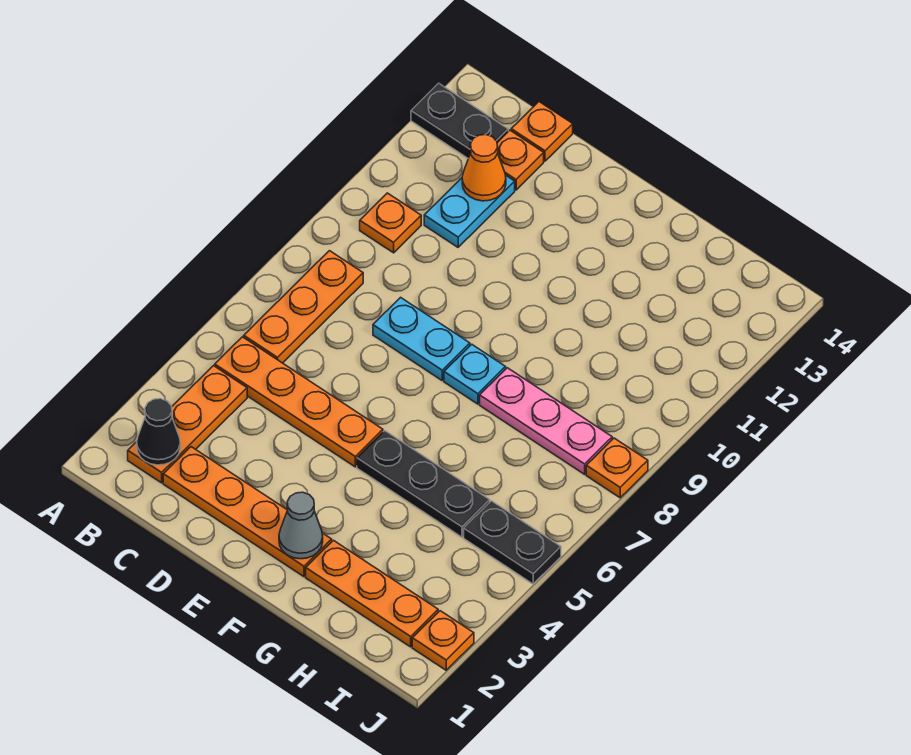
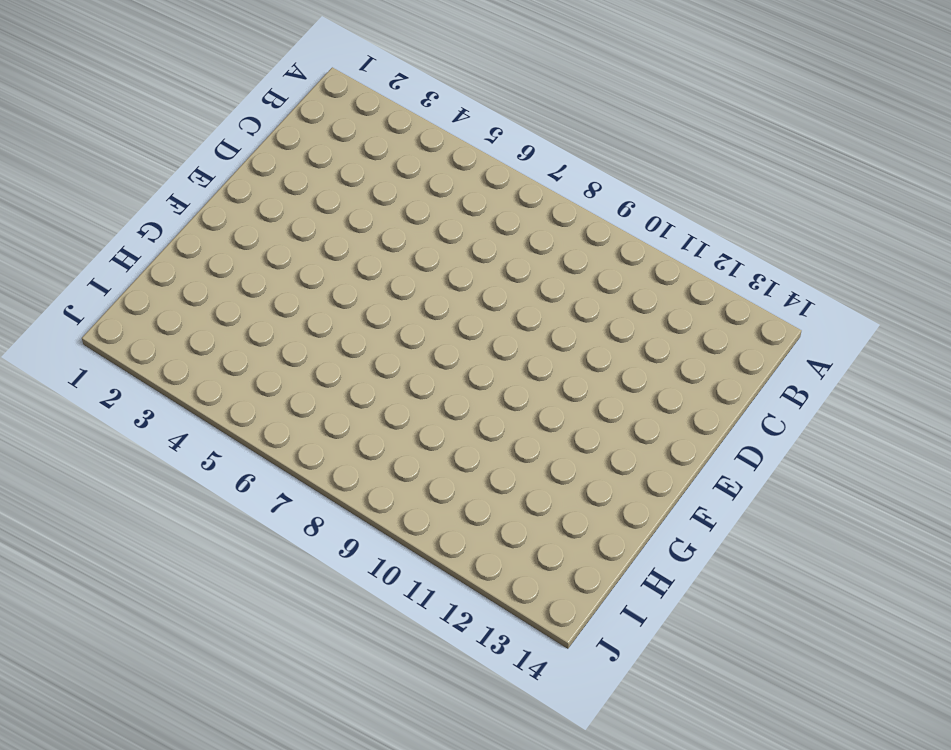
none -> black plate A13:B13 level 1
none -> orange plate B2:B4 level 1
none -> orange plate B5:E5 level 1

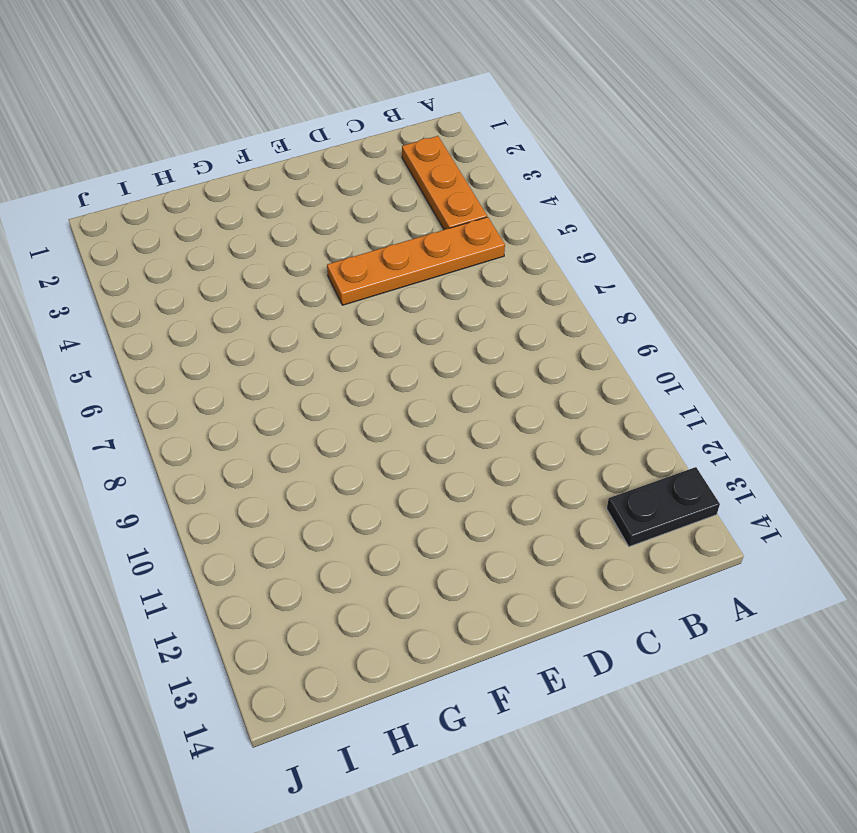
none -> orange plate B6:B8 level 1
none -> orange plate B10 level 1
none -> orange plate C2:F2 level 1

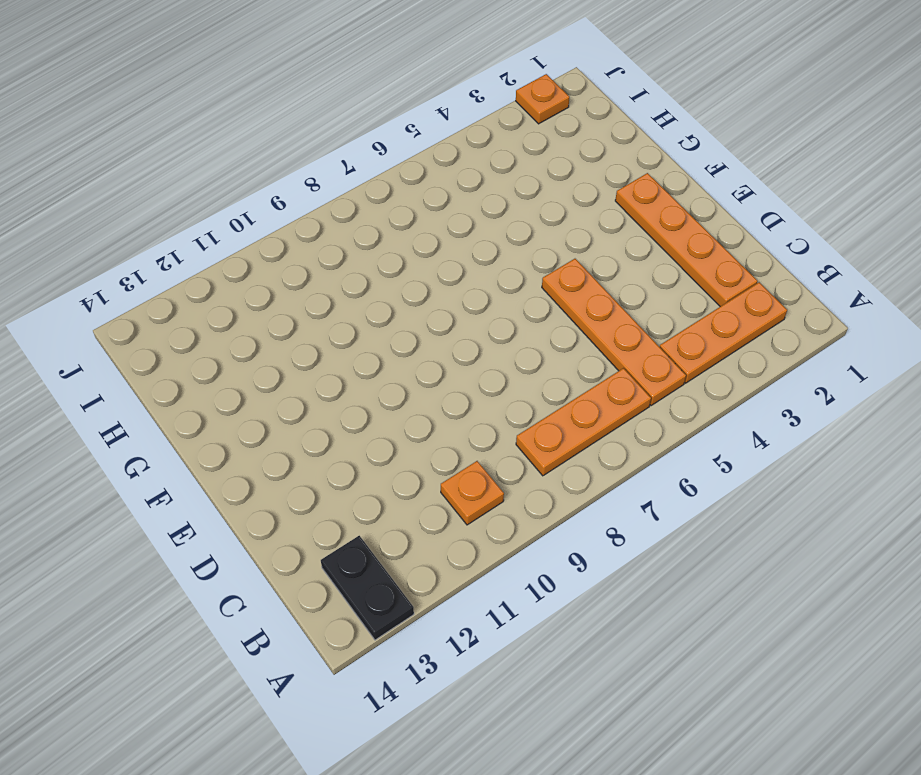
none -> cyan plate C11:C12 level 1
none -> orange plate C13 level 1
none -> orange plate C14 level 1

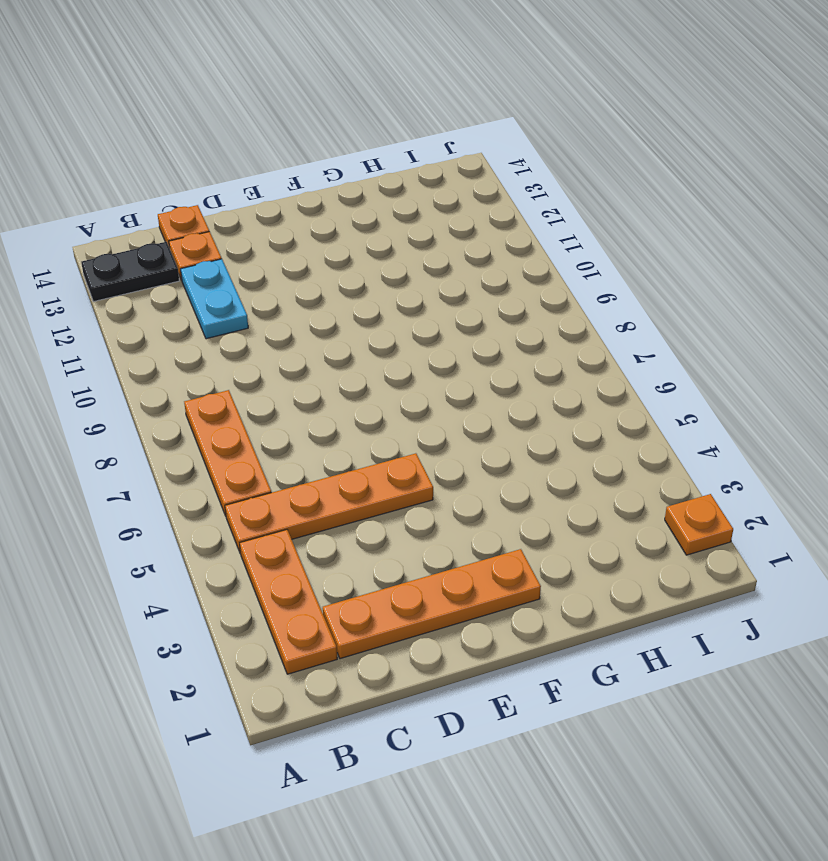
none -> orange plate B10 level 1
none -> cyan plate D8:E8 level 1
none -> black plate F5:H5 level 1

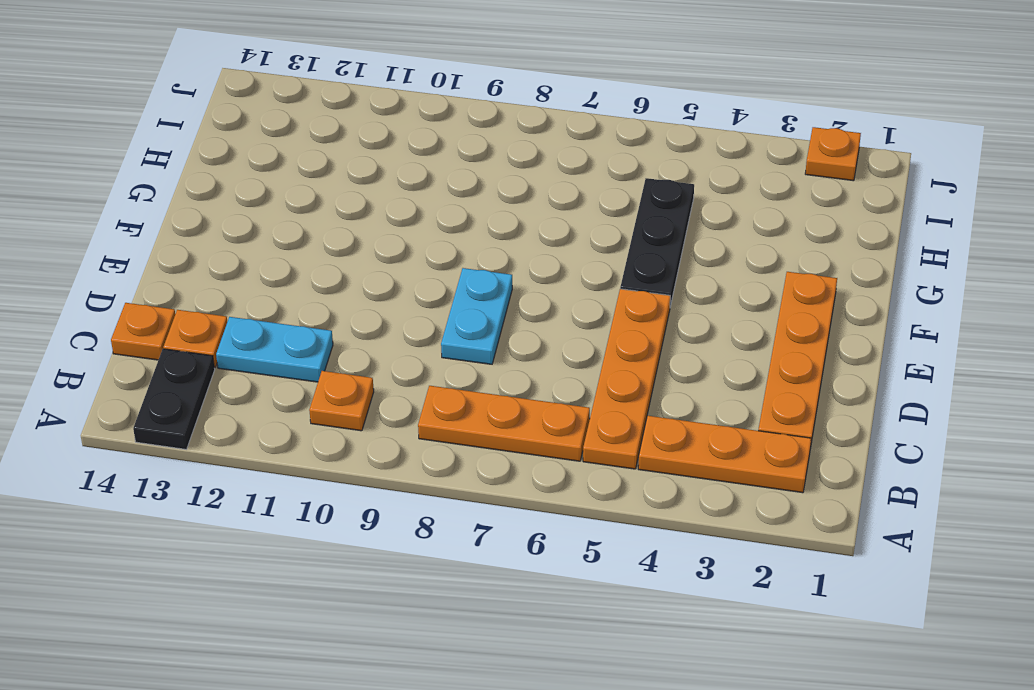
none -> cyan plate F8 level 1
none -> orange plate G2:I2 level 1
none -> pink plate G8:I8 level 1

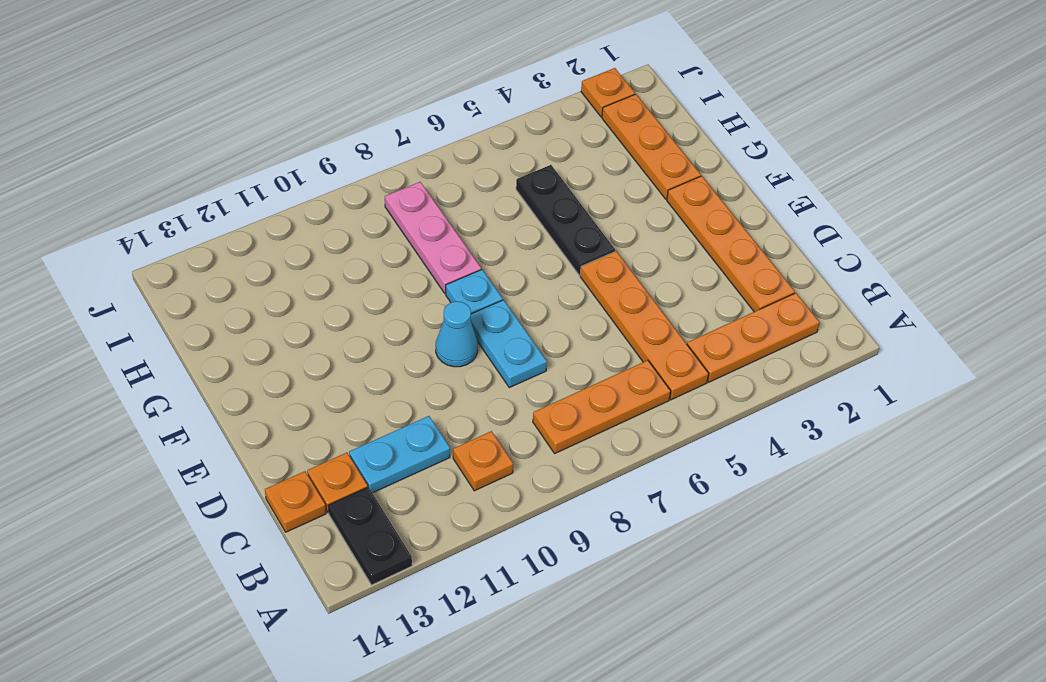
cyan cone E9 level 1 -> none
none -> black plate I5:J5 level 1
none -> orange plate J8 level 1
none -> black cone B2 level 2

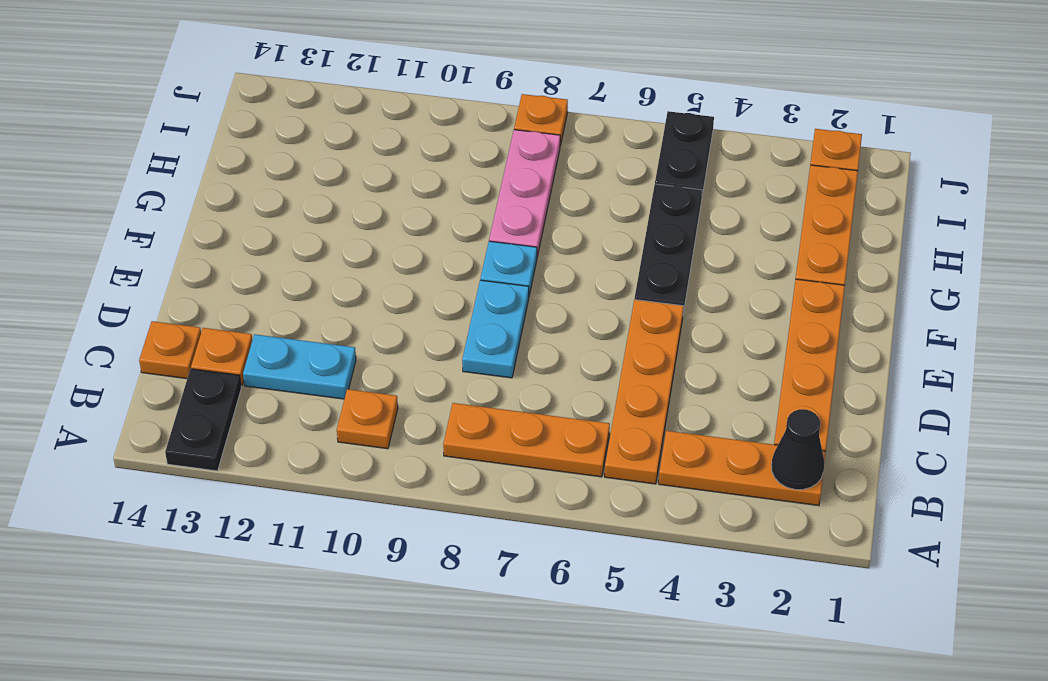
none -> orange cone C12 level 2
none -> grey cone F2 level 2

